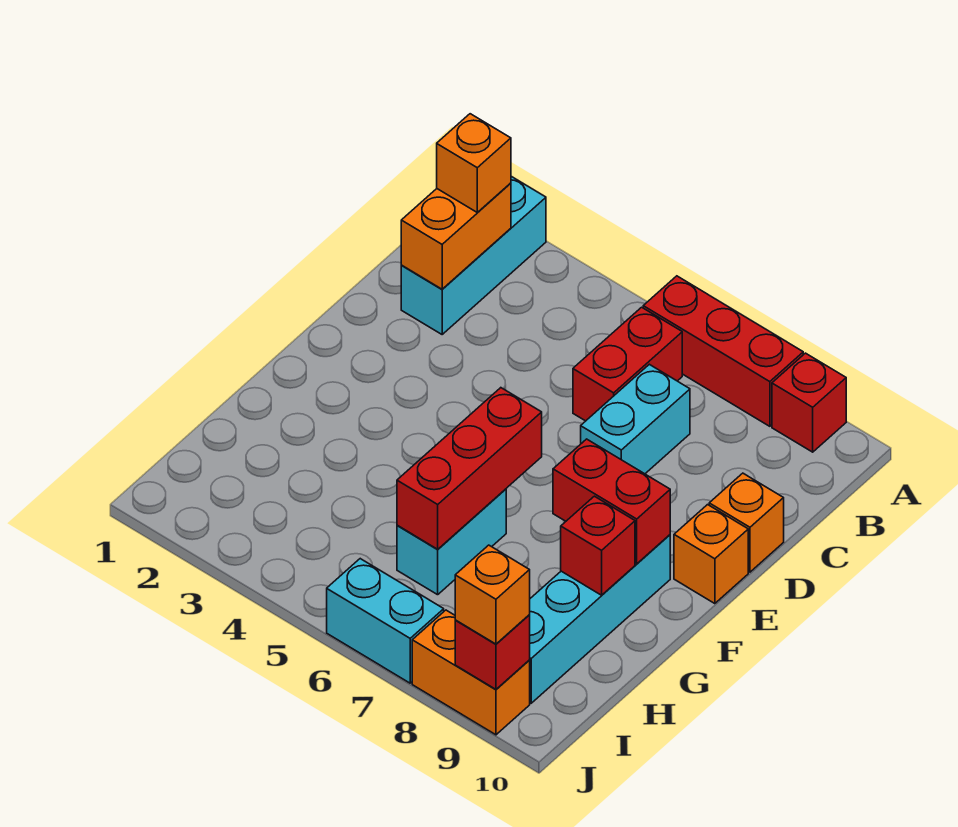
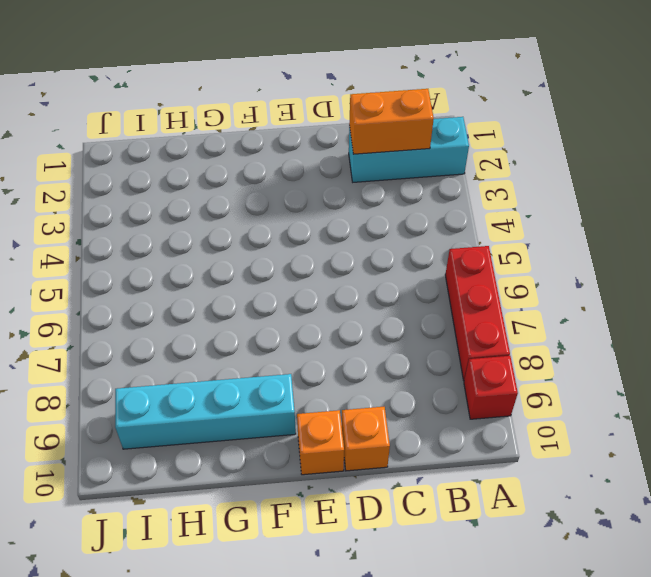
none -> red brick B6:C6 level 1
none -> cyan brick C7:D7 level 1
none -> cyan brick G6:H6 level 1

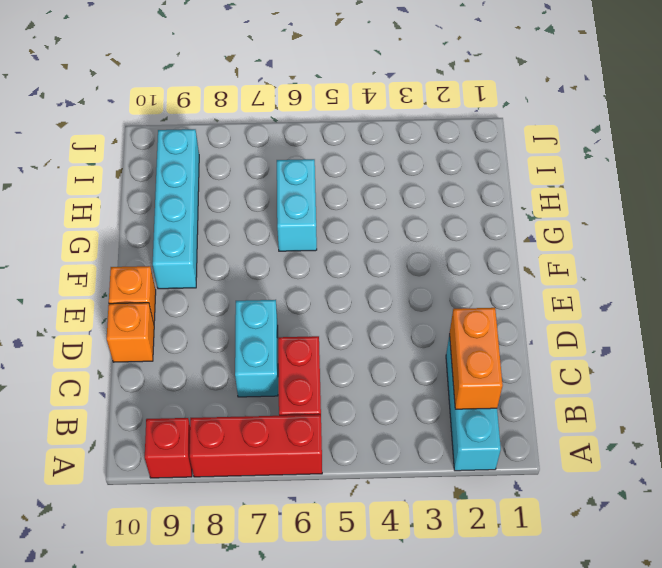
none -> cyan brick J6:J7 level 1
none -> orange brick J8:J9 level 1
none -> red brick F6:H6 level 2

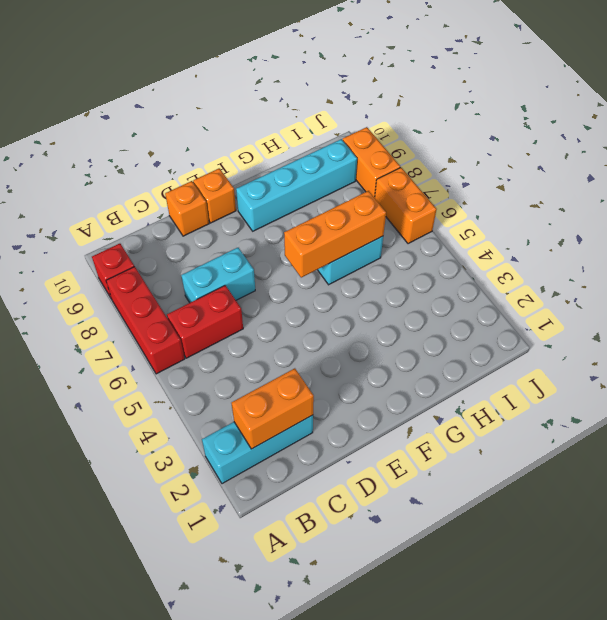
orange brick F6:H6 level 2 -> red brick F6:H6 level 2
orange brick J6:J7 level 1 -> cyan brick J6:J7 level 1
none -> red brick F8:F9 level 2
none -> red brick G9 level 2
none -> red brick J9 level 2

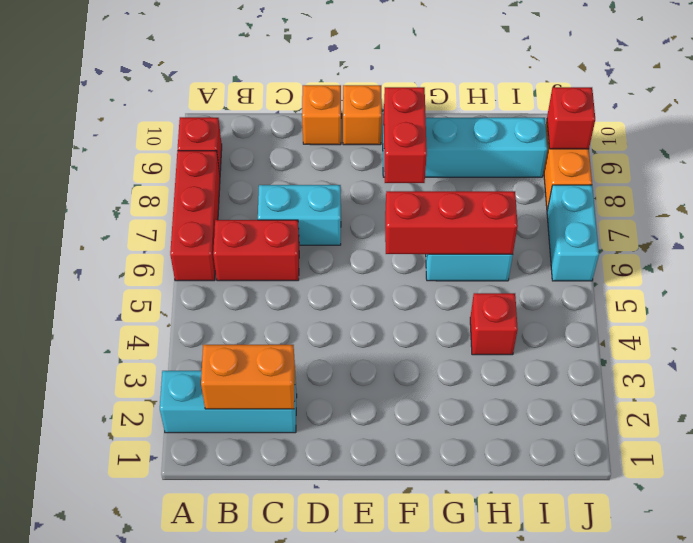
red brick H4 level 1 -> red brick G9 level 2
none -> orange brick B2 level 3
none -> orange brick J9 level 3

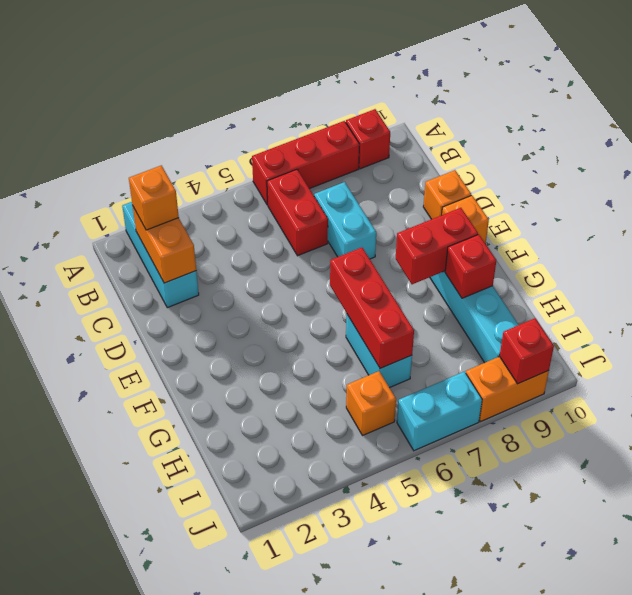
orange brick I5 level 1 -> orange brick J9 level 3

